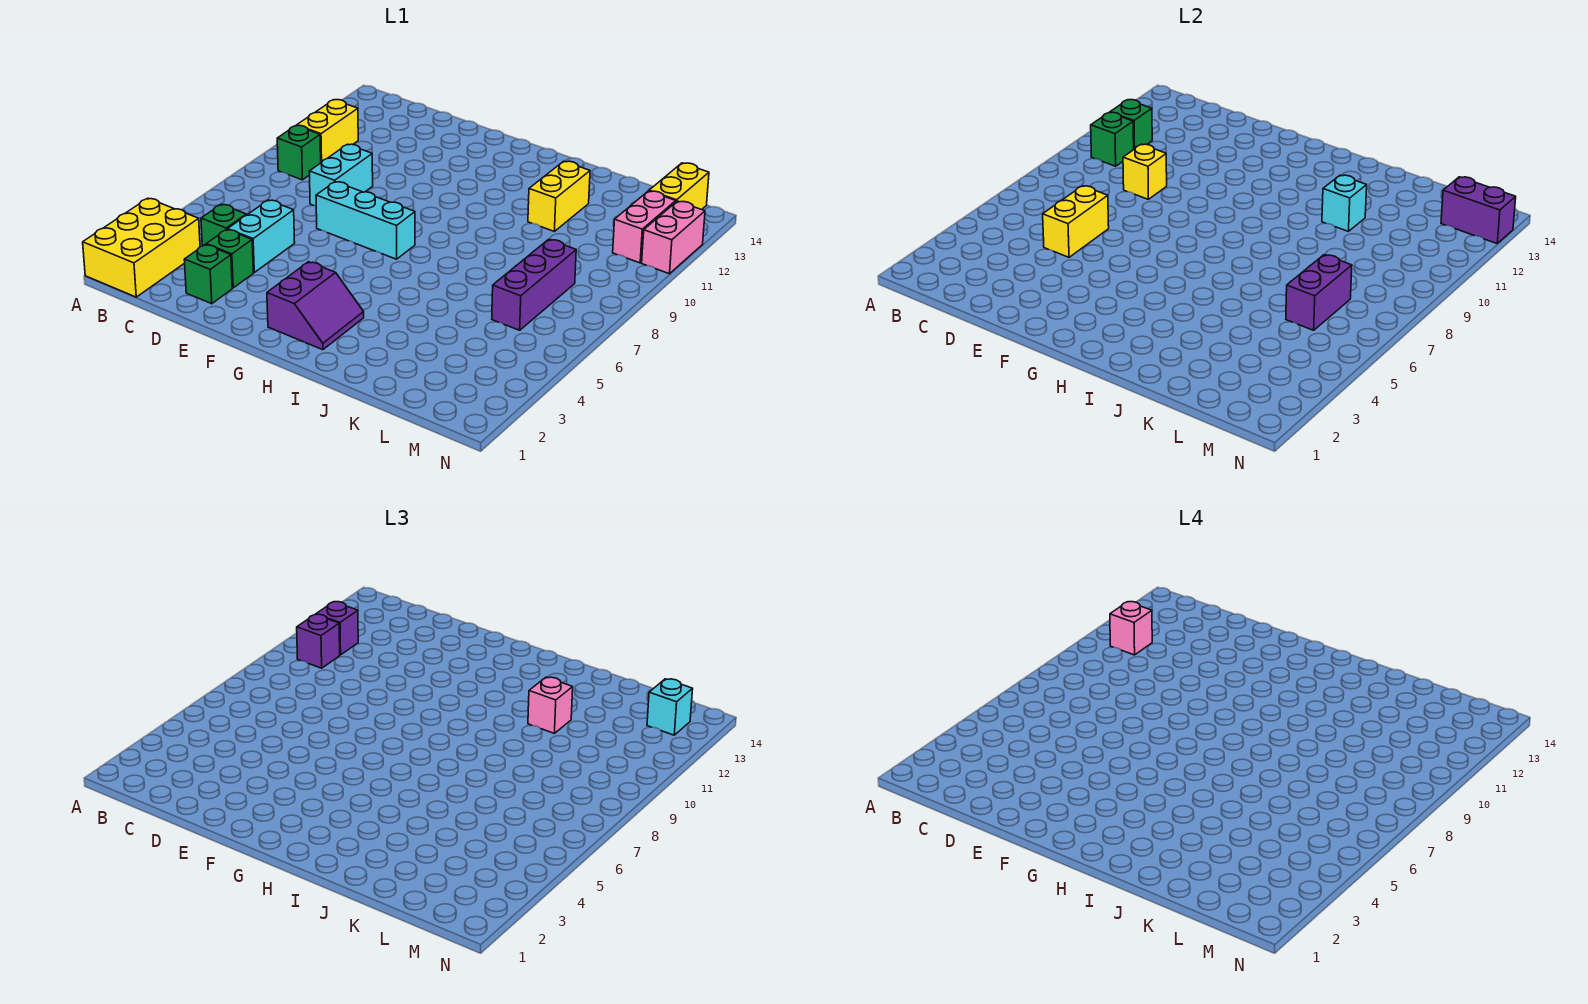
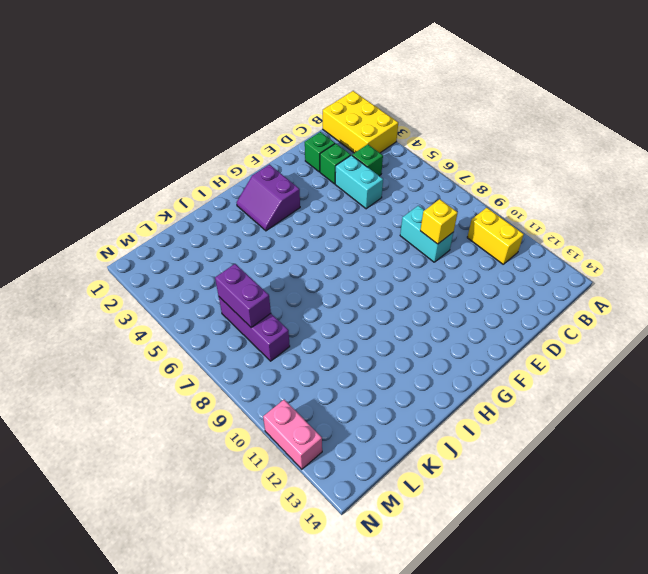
none -> green brick B9 level 1
none -> cyan brick E7:G7 level 1
none -> yellow brick J11:J12 level 1

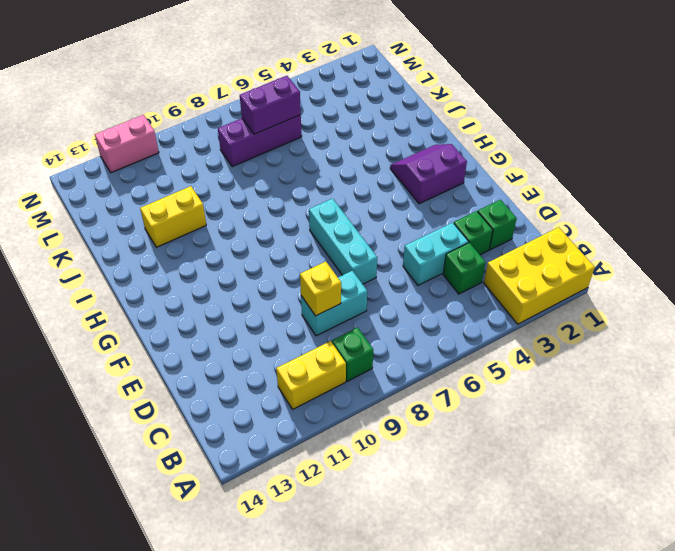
none -> pink brick M11:M12 level 1
none -> yellow brick M13:M14 level 1
none -> green brick B10 level 2

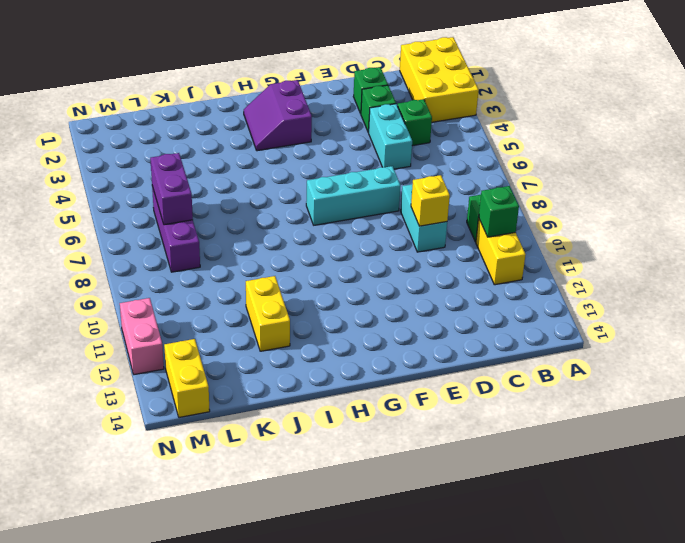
none -> pink brick M11:M12 level 1
none -> green brick B11 level 2
none -> yellow brick D5:D6 level 2

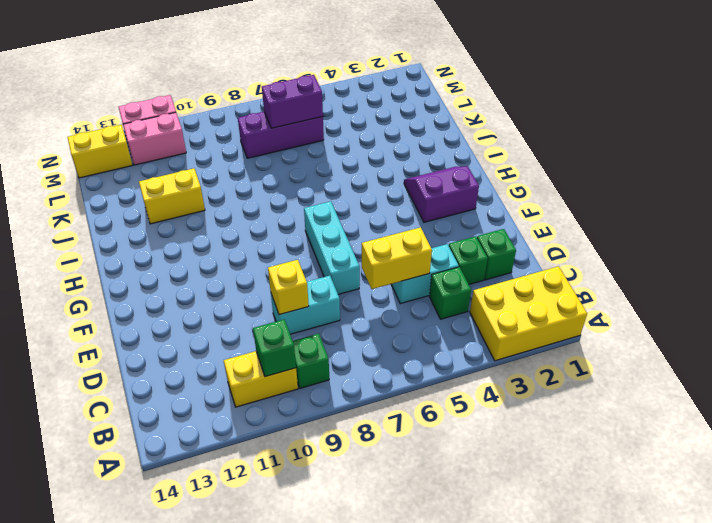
none -> green brick B11 level 2
none -> cyan brick J11 level 2
none -> purple brick M13:N13 level 2

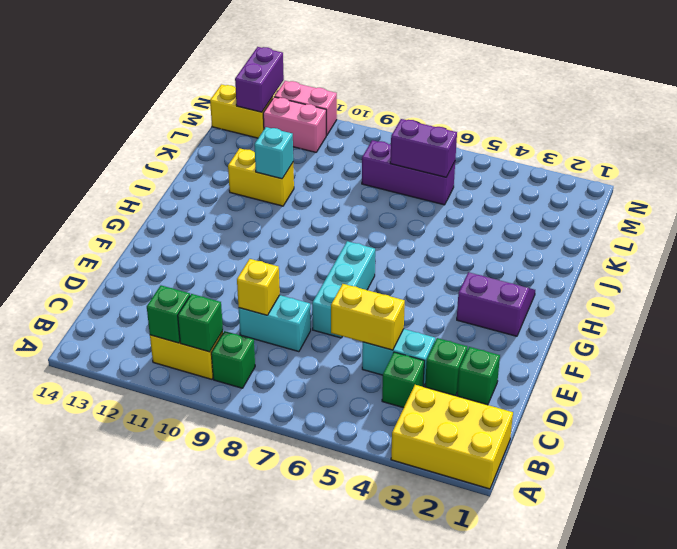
none -> purple brick B10 level 3
none -> purple brick B11 level 3
none -> pink brick J11 level 3

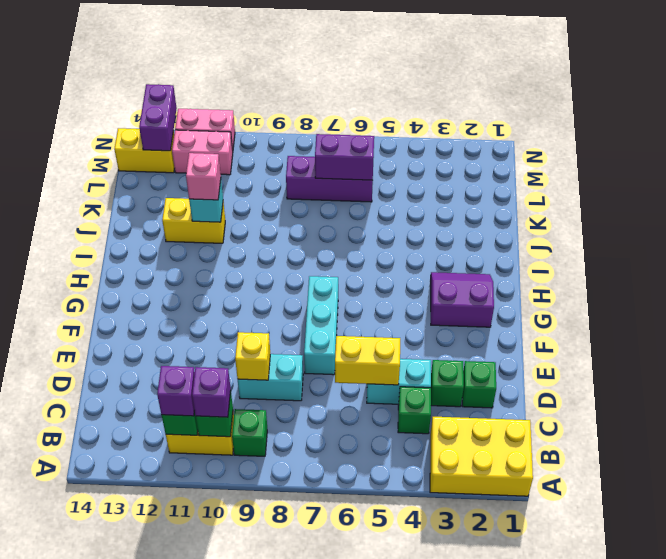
none -> cyan brick M13 level 3
none -> pink brick B11 level 4

